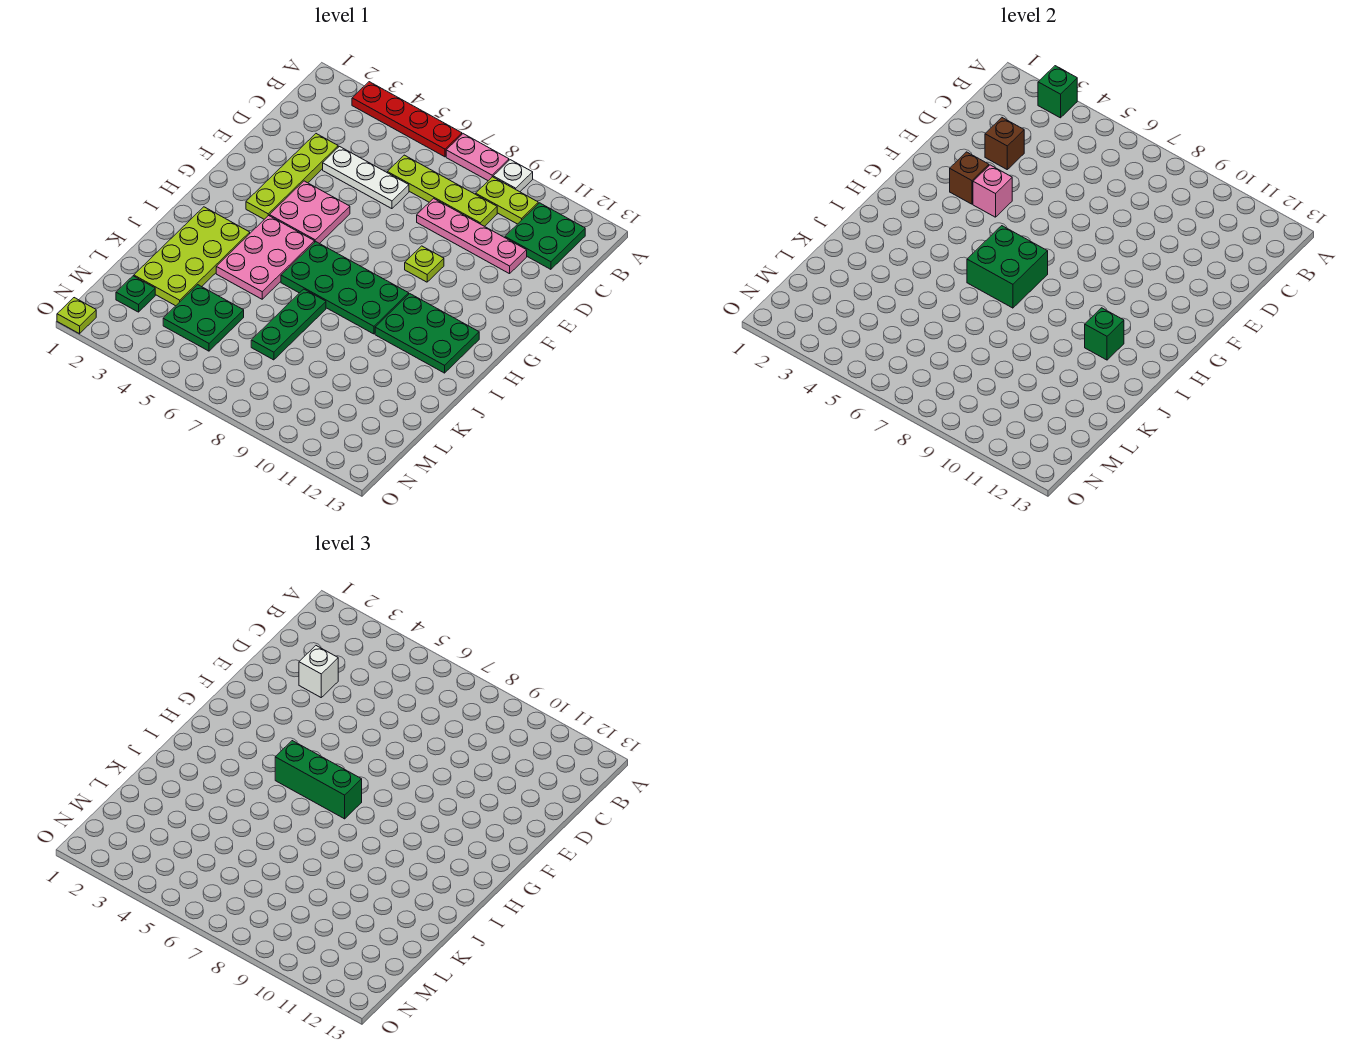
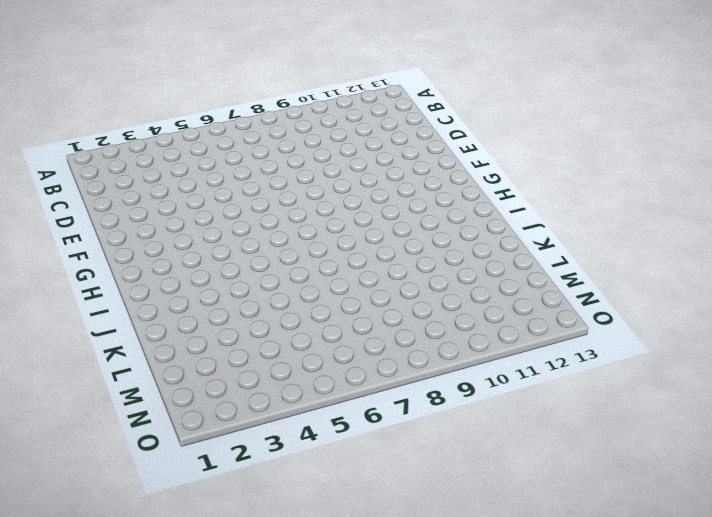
none -> red plate A3:A6 level 1
none -> pink plate A7:A8 level 1
none -> white plate A9 level 1

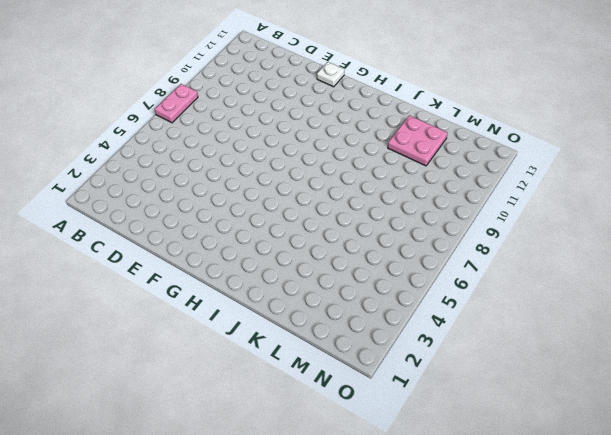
white plate F13 level 1 -> white plate A9 level 1
pink plate K11:L12 level 1 -> pink plate F4:G5 level 1
none -> red plate A3:A6 level 1
none -> lime plate B9:B10 level 1
none -> green plate B11:C12 level 1

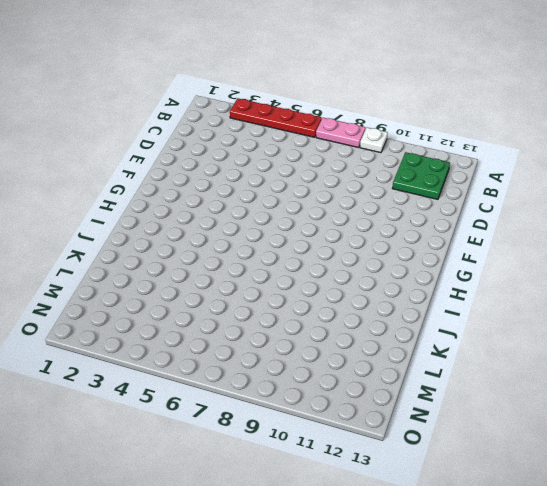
none -> lime plate B9:B10 level 1
none -> lime plate C6:C9 level 1
none -> lime plate D3:G3 level 1

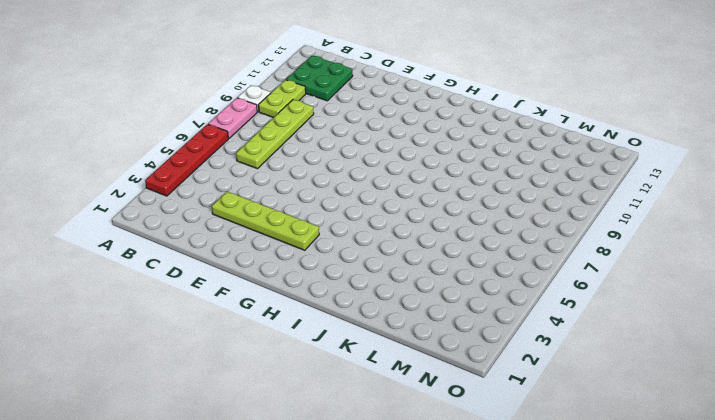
none -> white plate D4:D6 level 1
none -> pink plate D8:D11 level 1
none -> pink plate F4:G5 level 1

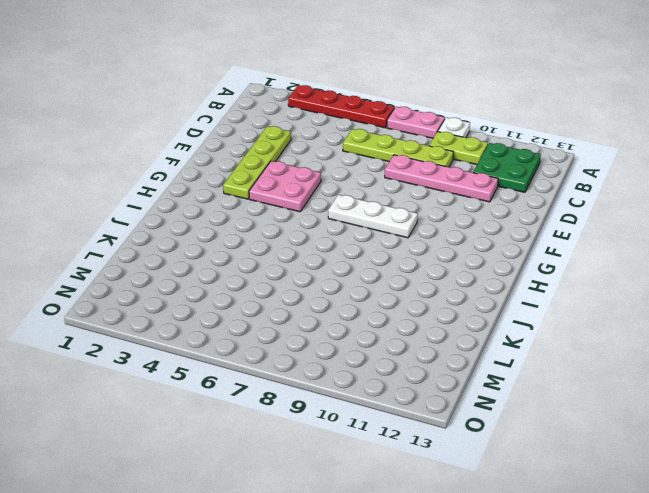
white plate G7:G9 level 1 -> white plate D4:D6 level 1
none -> lime plate F9 level 1
none -> pink plate H4:J5 level 1
none -> green plate H6:I9 level 1

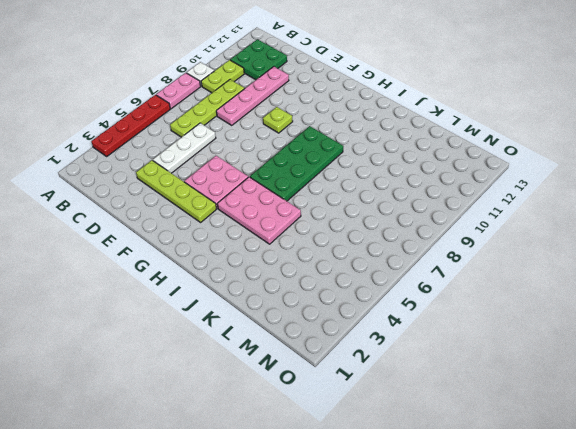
none -> green plate H10:I12 level 1
none -> lime plate I2:L3 level 1
none -> green plate J7:L7 level 1

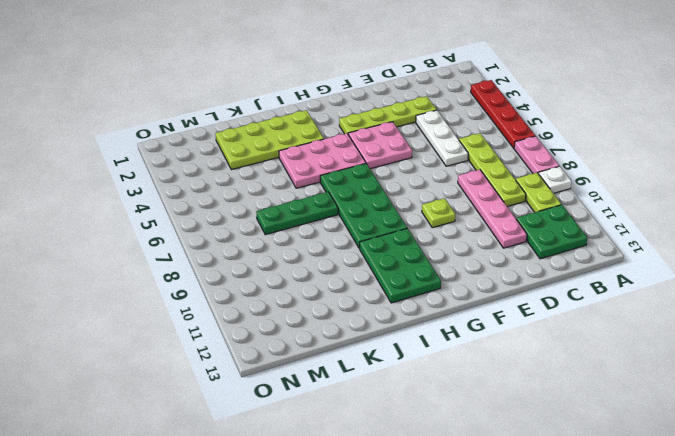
none -> green plate L4:M5 level 1
none -> green plate M2 level 1
none -> lime plate O1 level 1

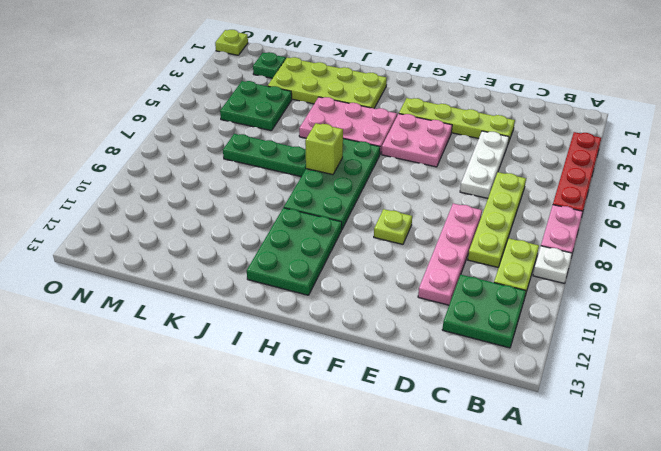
lime brick I7 level 2 -> green brick H6:I7 level 2
none -> green brick A3 level 2
none -> brown brick D3 level 2
none -> brown brick F3 level 2

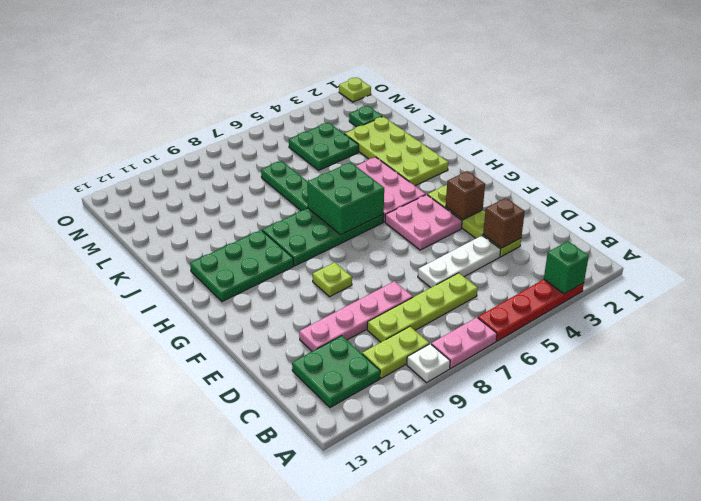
none -> pink brick F4 level 2
none -> green brick I11 level 2
none -> white brick D3 level 3

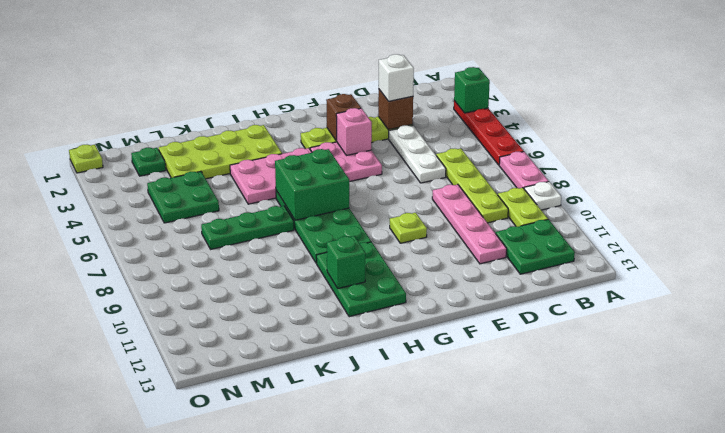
none -> green brick H5:H7 level 3

